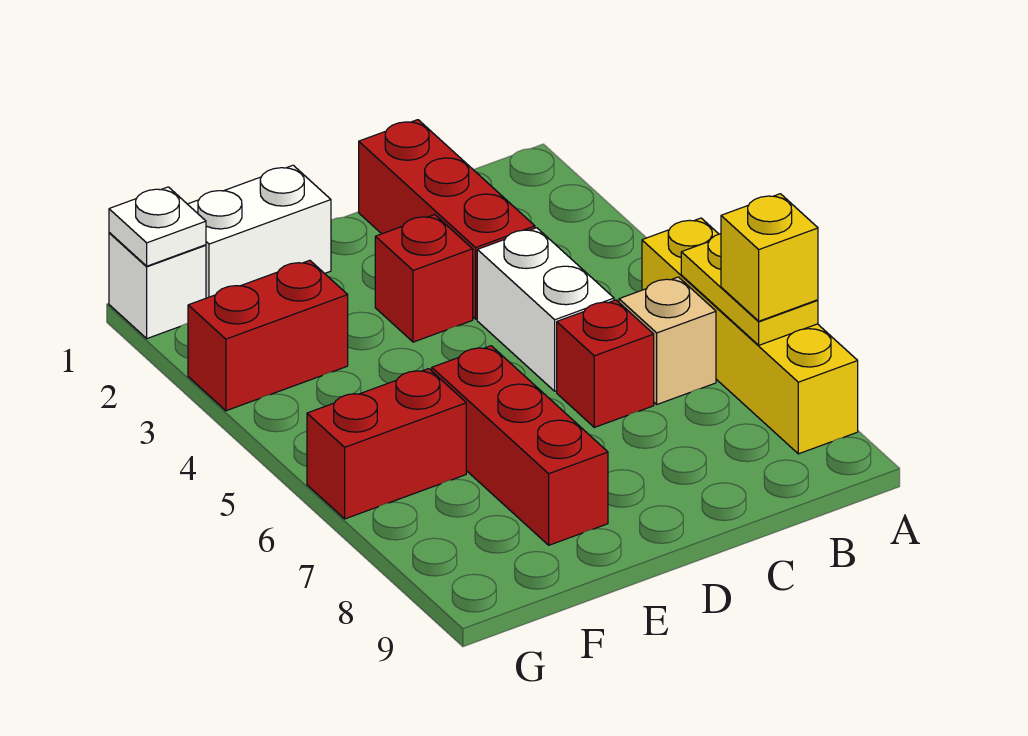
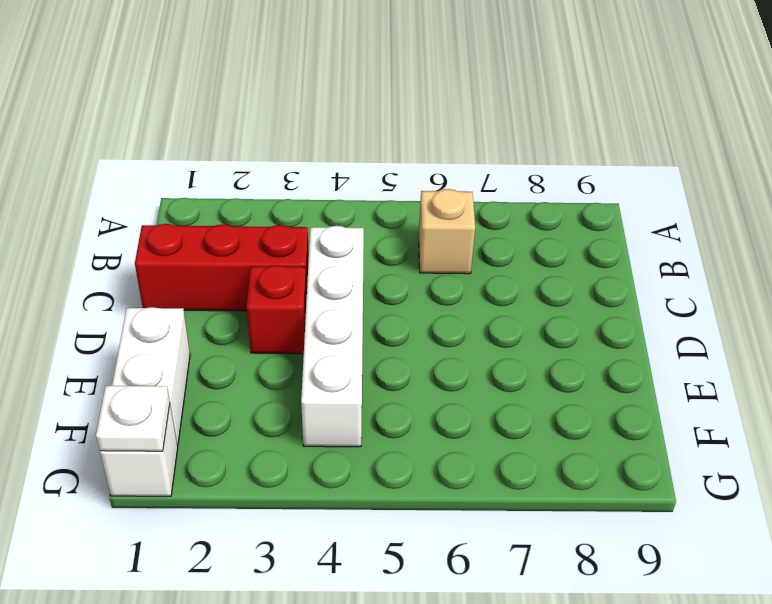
white brick C4:F4 level 1 -> white brick C4:C5 level 1
none -> yellow brick A5:A8 level 1
none -> red brick C6 level 1
none -> red brick E6:E8 level 1

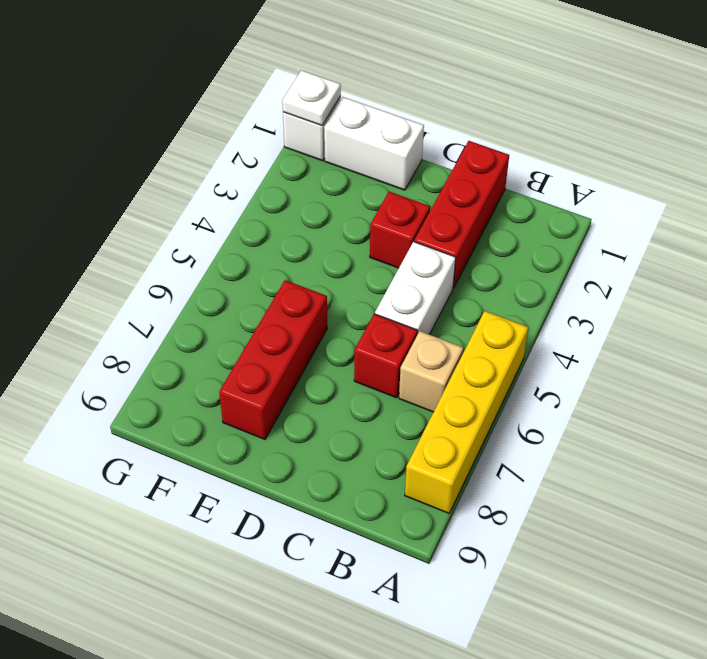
none -> red brick F3:G3 level 1
none -> red brick F6:G6 level 1
none -> yellow plate A6:A7 level 2

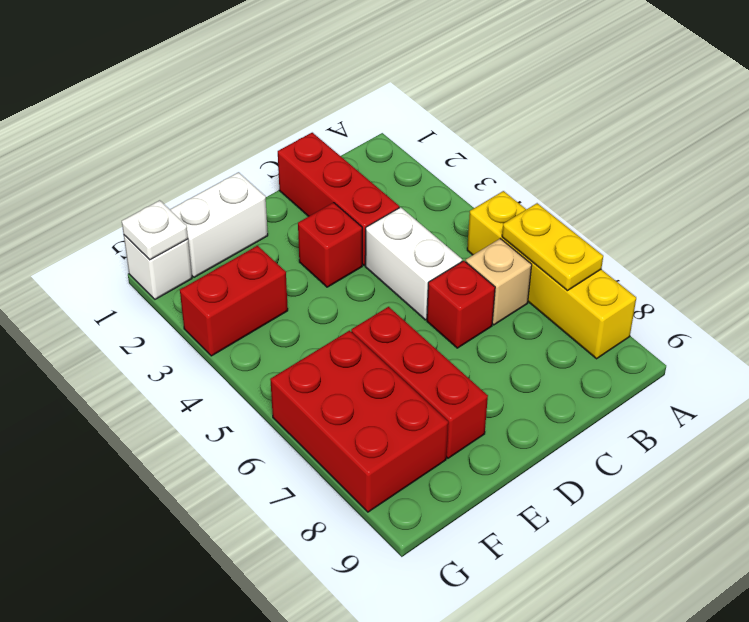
red brick F6:G8 level 1 -> red brick F6:G6 level 1
none -> yellow brick A7 level 3

